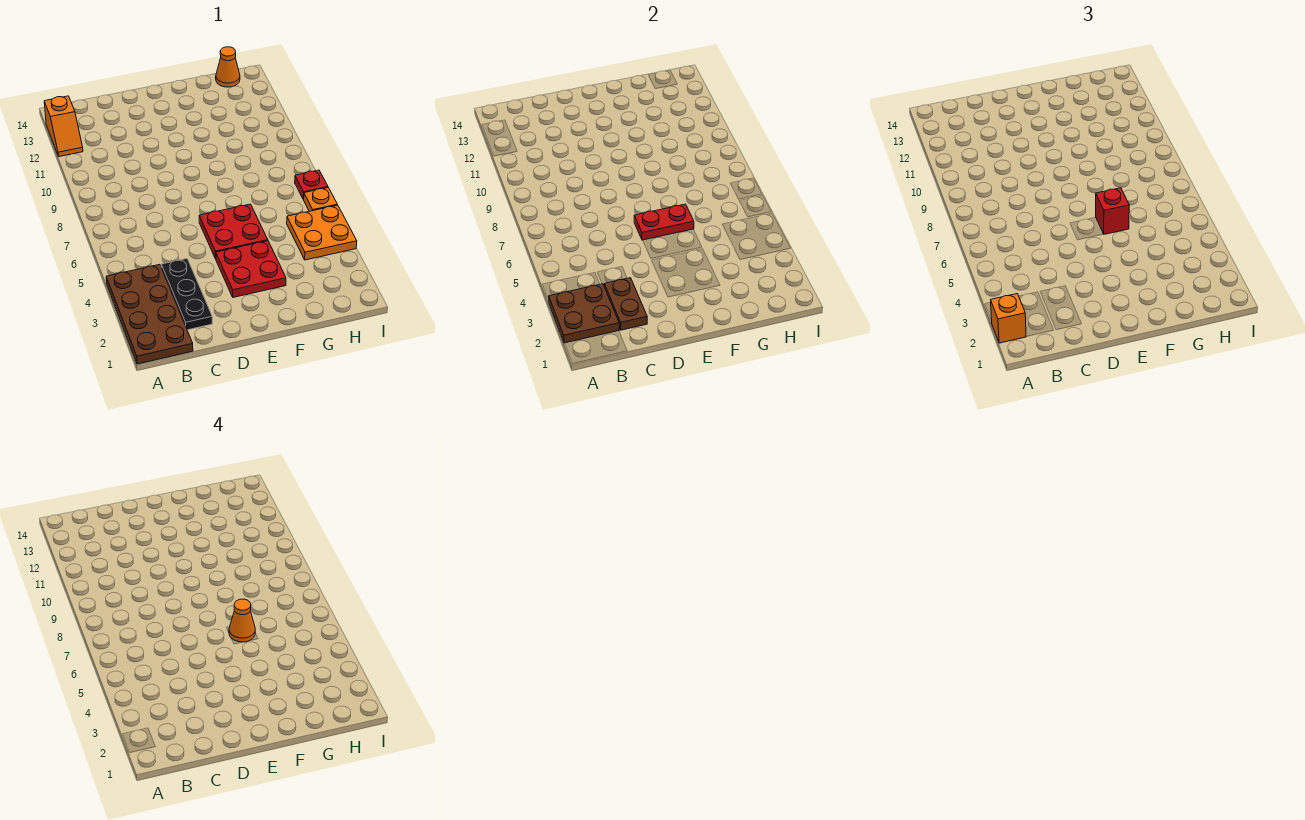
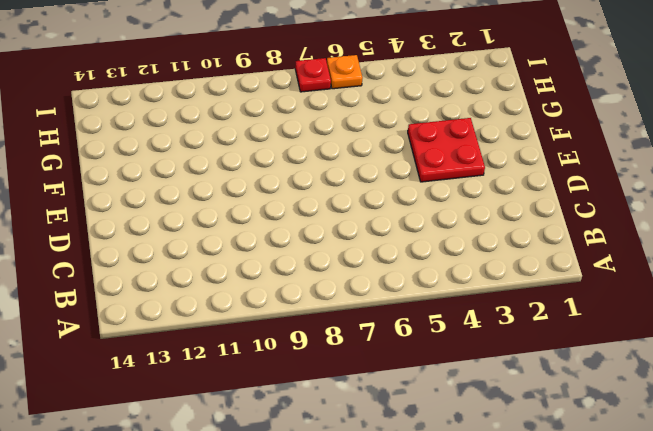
none -> brown plate A1:B4 level 1
none -> orange slope A12:A13 level 1 top 13
none -> black plate C2:C4 level 1

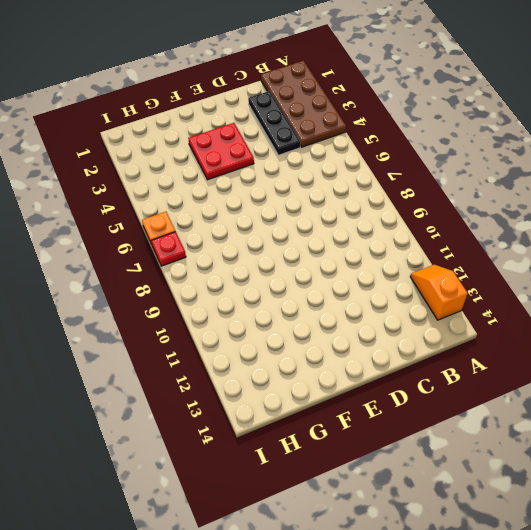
none -> red plate E5:F6 level 1
none -> orange plate H4:I5 level 1
none -> orange cone H14 level 1

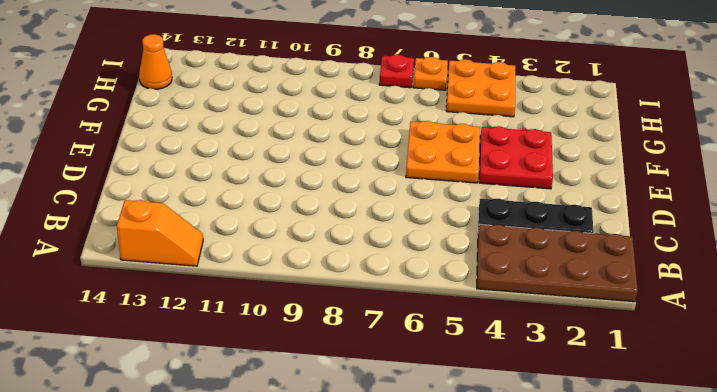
orange plate E5:F6 level 1 -> red plate E5:F6 level 1
none -> brown plate A2:B3 level 2
none -> brown plate C2:C3 level 2
none -> red plate E6:F6 level 2

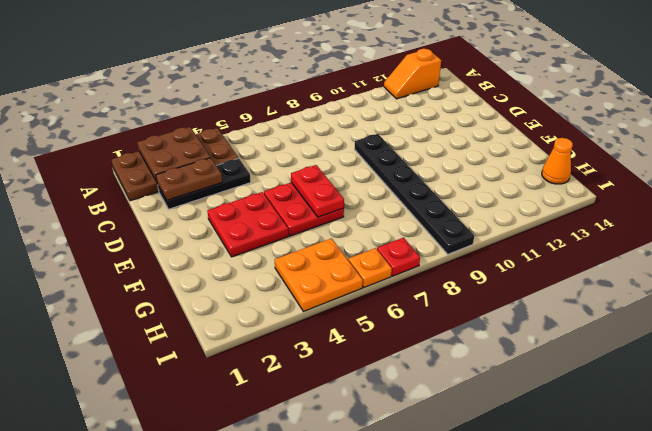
black plate D9:I9 level 1 -> none
none -> orange brick A2 level 3
none -> red brick F6 level 3
none -> orange cone F6 level 4

